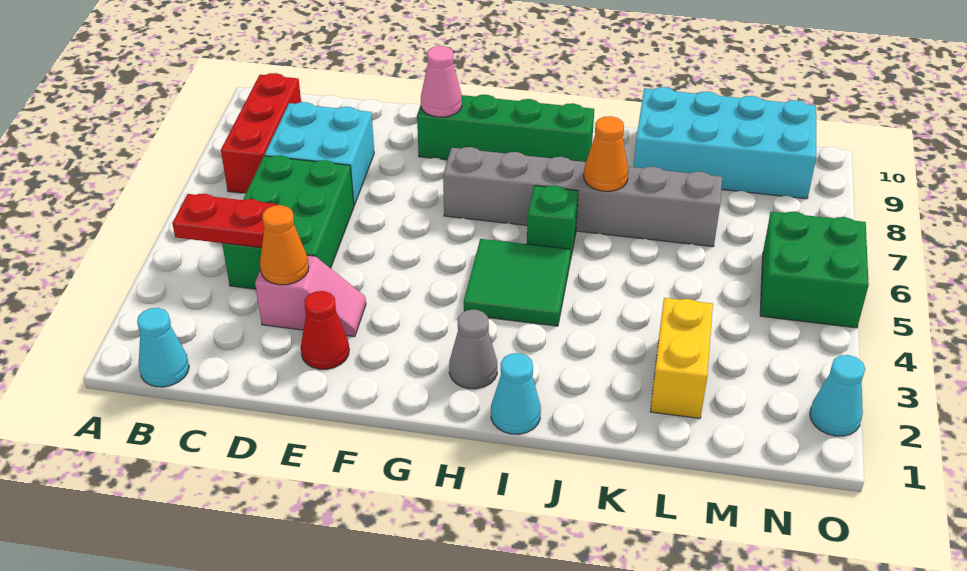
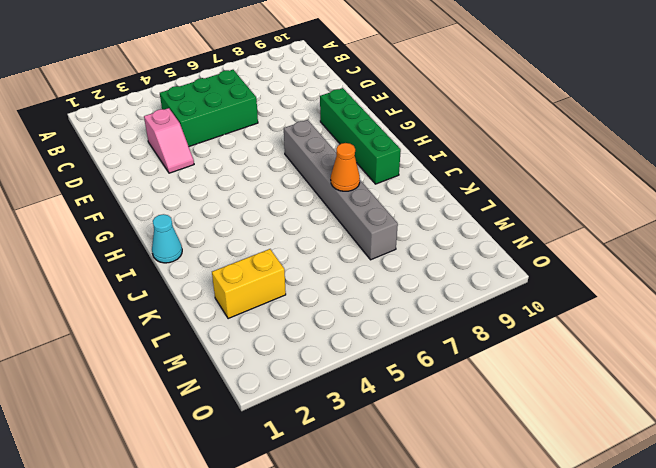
none -> cyan cone B1 level 1
none -> red brick B7:B9 level 1
none -> cyan brick C7:D8 level 1

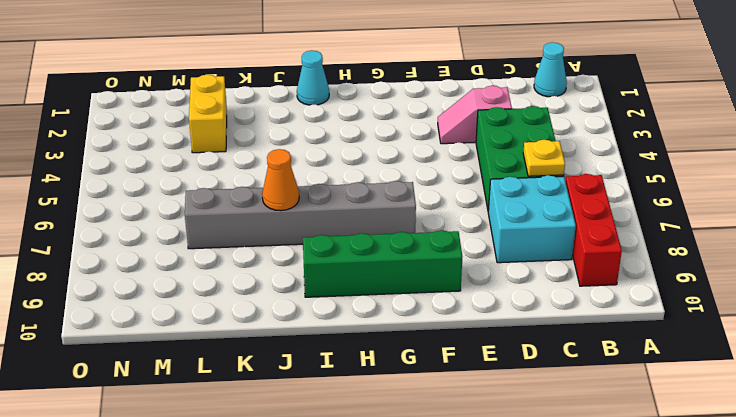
yellow plate C6 level 2 -> none
none -> red cone E2 level 1
none -> grey cone H2 level 1
none -> green tile H4:I5 level 1

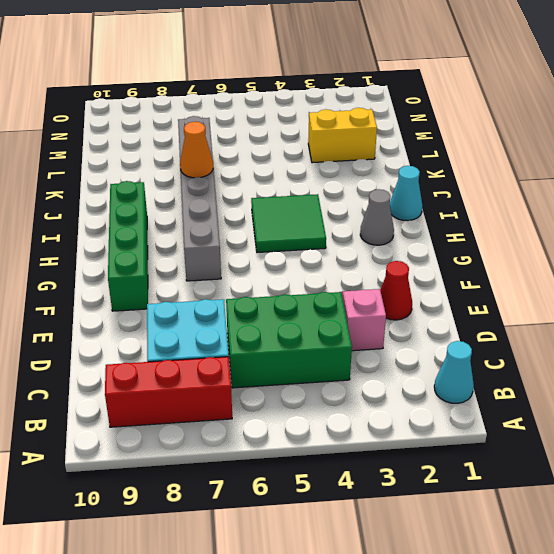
none -> green brick I6 level 1
none -> cyan brick K9:N10 level 1
none -> green brick N5:O6 level 1

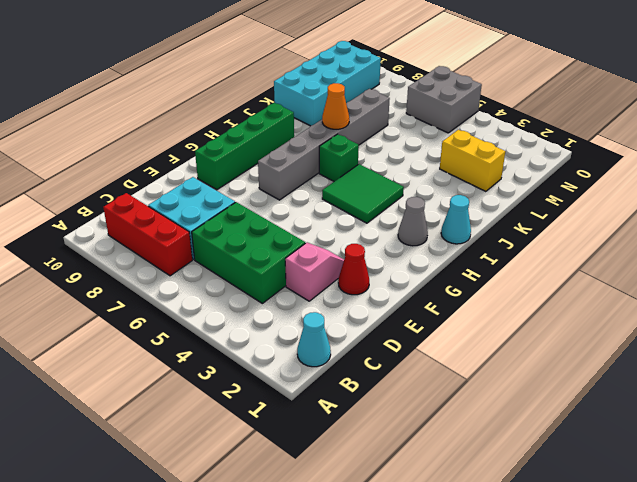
grey brick N5:O6 level 1 -> green brick N5:O6 level 1
none -> cyan cone O2 level 1
none -> red plate B4:C4 level 2
none -> orange cone D3 level 2

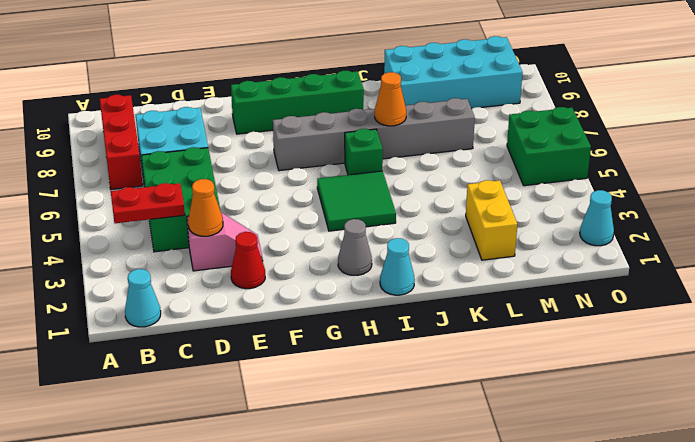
none -> pink cone F9 level 2

